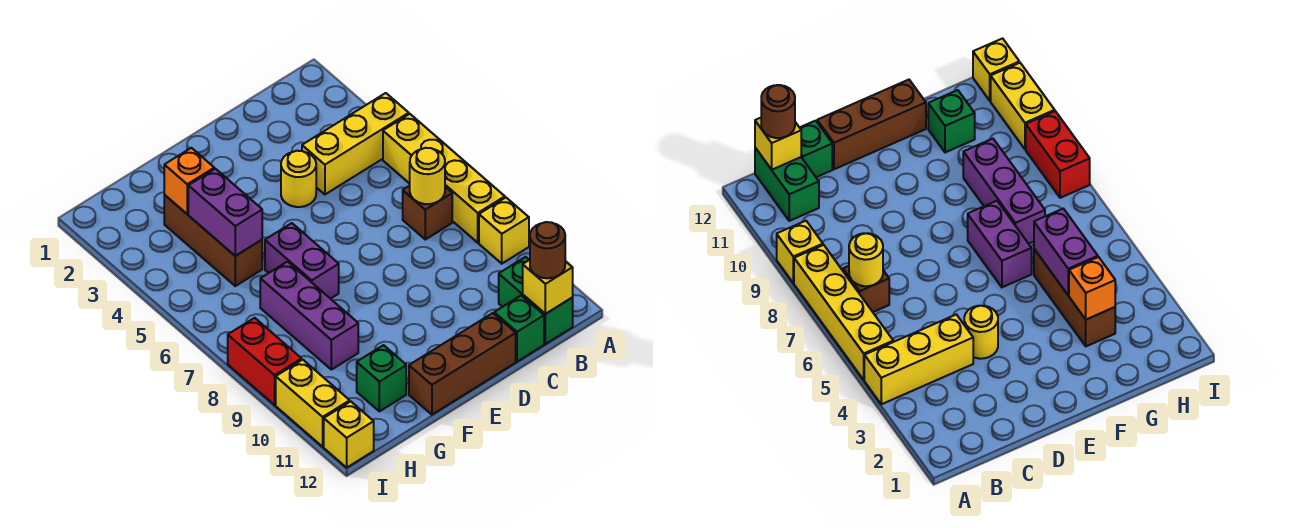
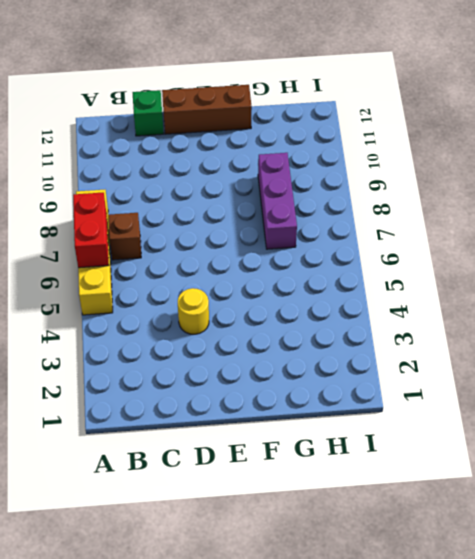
red brick A6:A7 level 2 -> red brick I8:I9 level 1
none -> yellow brick A4:C4 level 1
none -> yellow brick A9 level 1
none -> green brick B11:B12 level 1

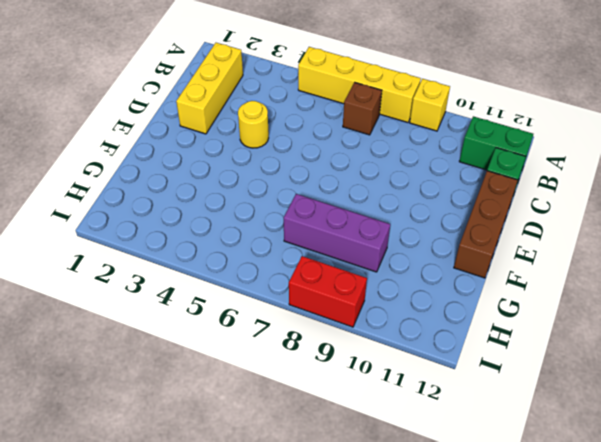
yellow brick B2:D2 level 1 -> yellow brick A4:C4 level 1
none -> purple brick F6:F7 level 1
none -> brown brick G3:G5 level 1
none -> green brick G11 level 1

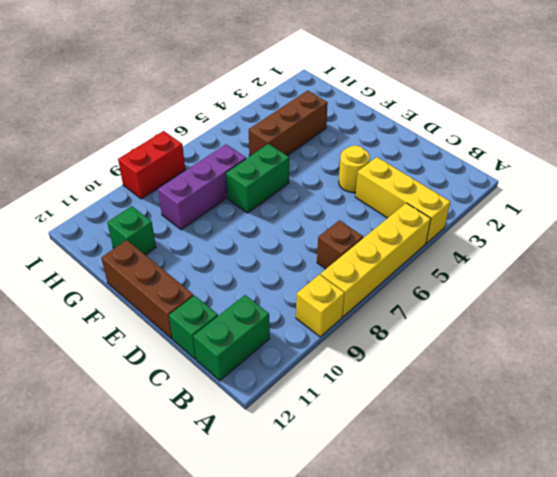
green brick F6:F7 level 1 -> purple brick F6:F7 level 1
none -> yellow brick I10:I11 level 1
none -> yellow brick I12 level 1
none -> yellow round brick B7 level 2

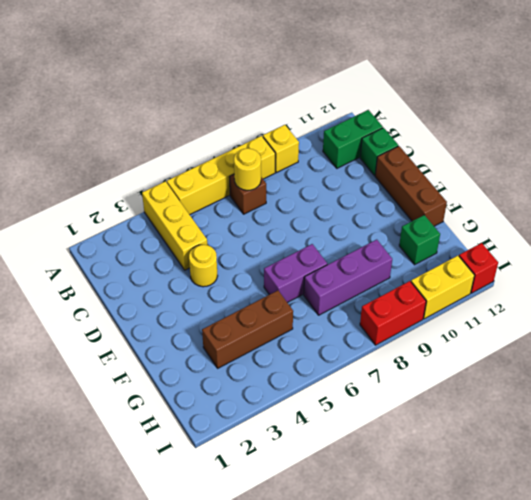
red brick I12 level 1 -> yellow brick I12 level 1
none -> yellow brick B12 level 2
none -> orange brick G3 level 2
none -> purple brick G4:G5 level 2

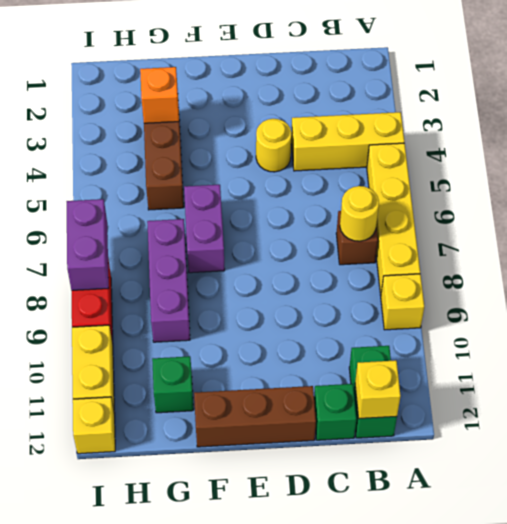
purple brick I7:I8 level 2 -> purple brick G4:G5 level 2
none -> brown round brick B12 level 3

